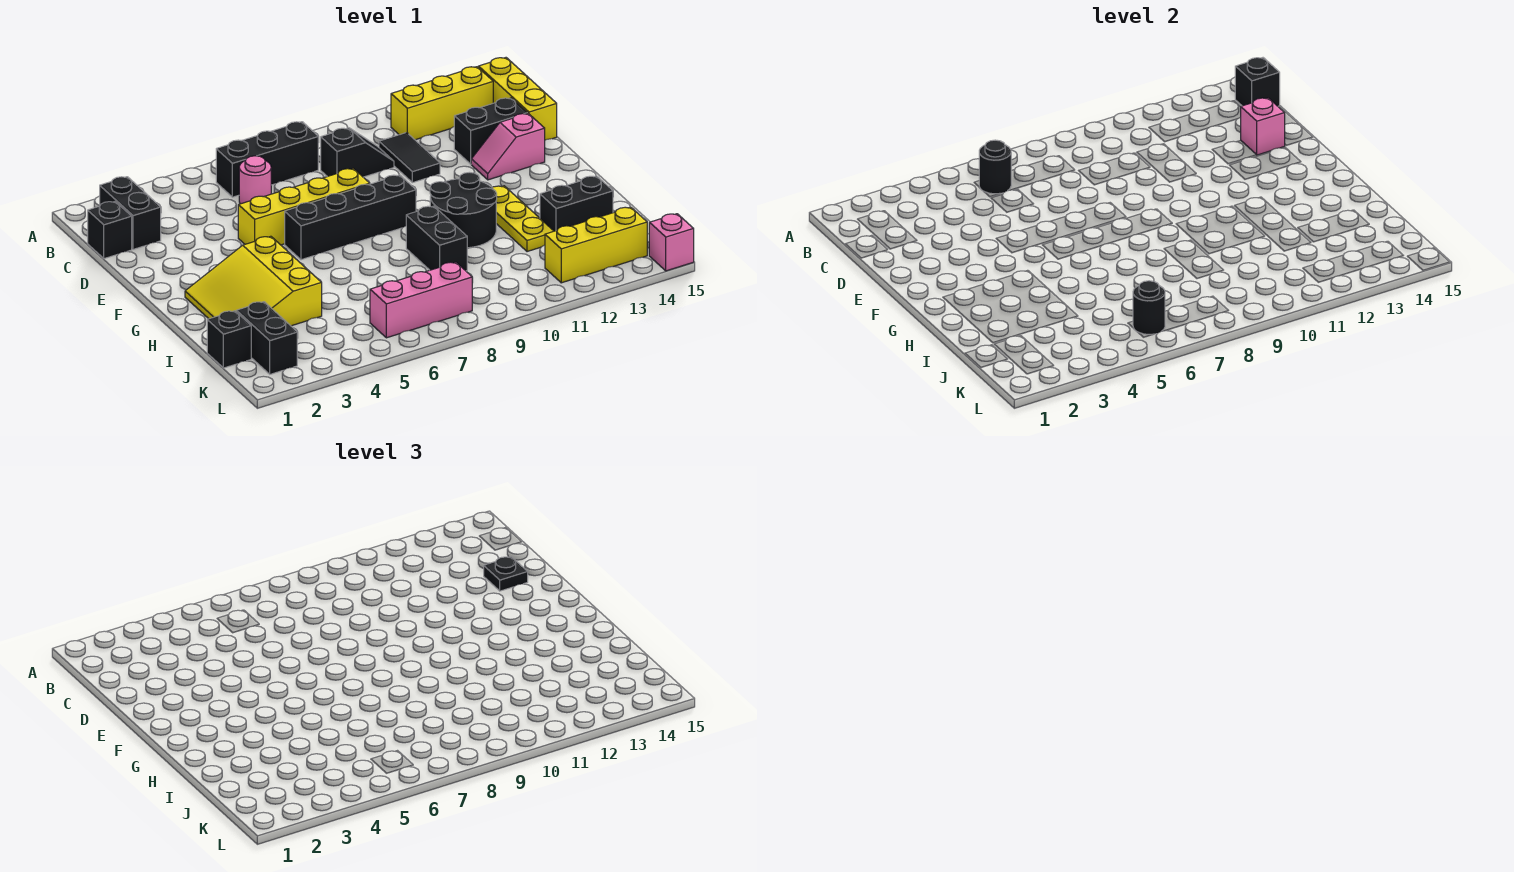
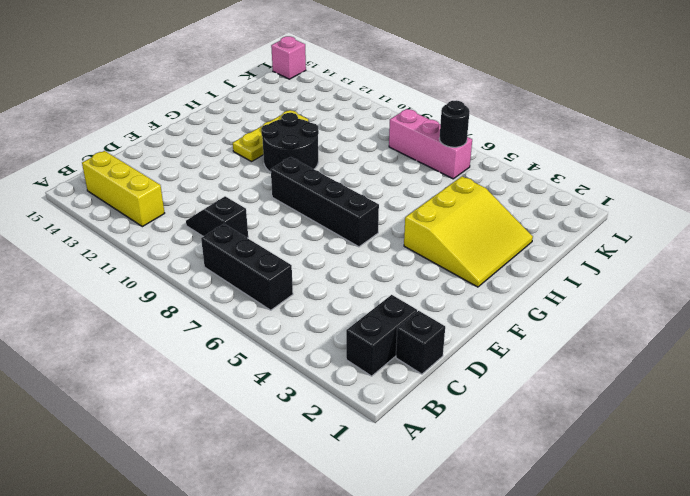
none -> yellow brick B15:D15 level 1
none -> pink round brick C6 level 1
none -> black tile C11:D11 level 1

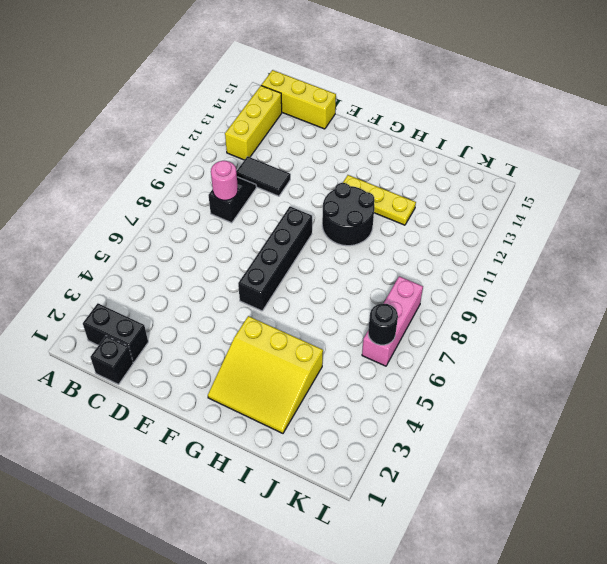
pink round brick C9 level 2 -> pink round brick C6 level 1
none -> black brick B6:B8 level 1
none -> black brick D13:D14 level 1
none -> yellow brick E5:E8 level 1

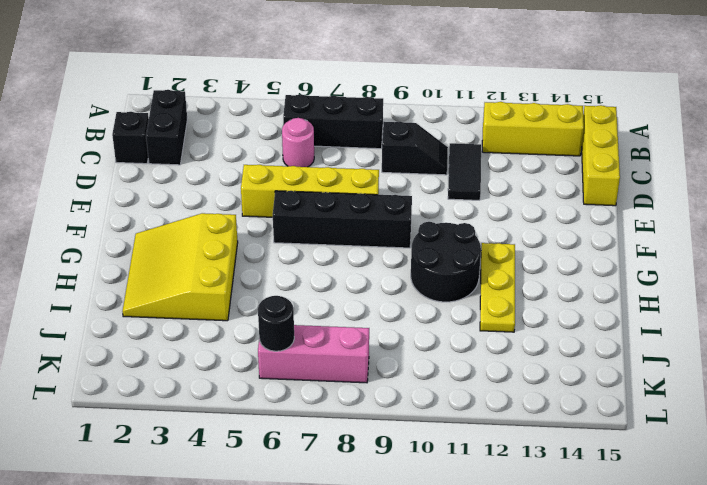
none -> black brick D13:D14 level 1
none -> pink slope E13:E14 level 1 top 14
none -> black brick H9:I9 level 1

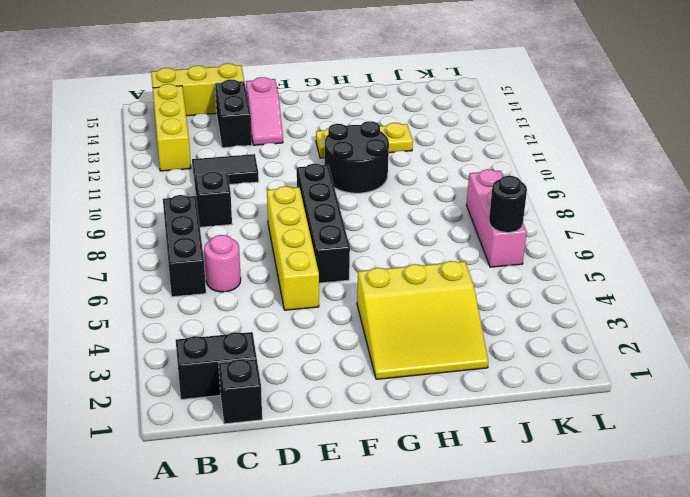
none -> black brick H9:I9 level 1
none -> black brick I13:I14 level 1
none -> black brick J1 level 1

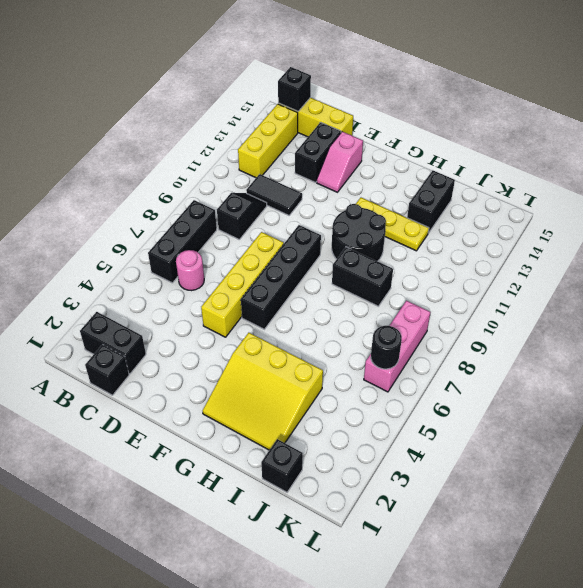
none -> black brick J2:K2 level 1
none -> yellow brick K12:K14 level 1
none -> pink brick L15 level 1

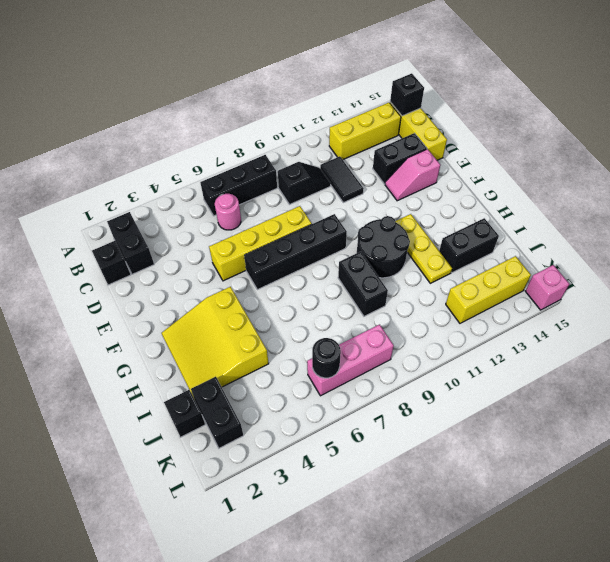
none -> black round brick B6 level 2
none -> pink brick D14 level 2
none -> black plate D14 level 3

